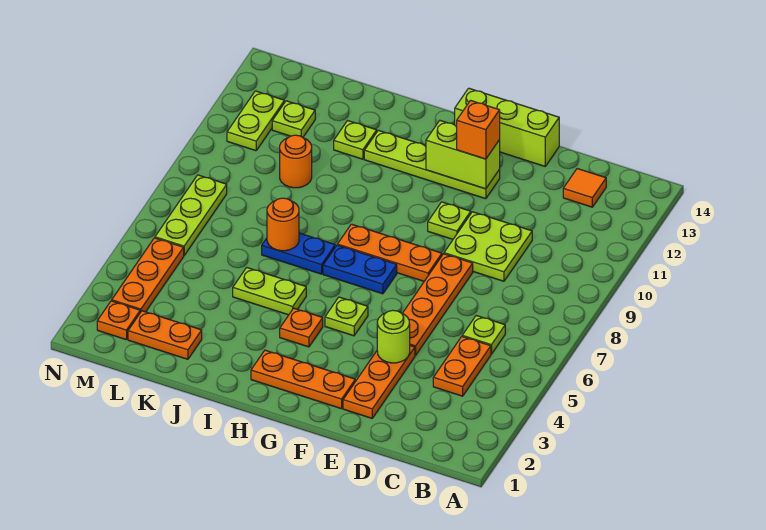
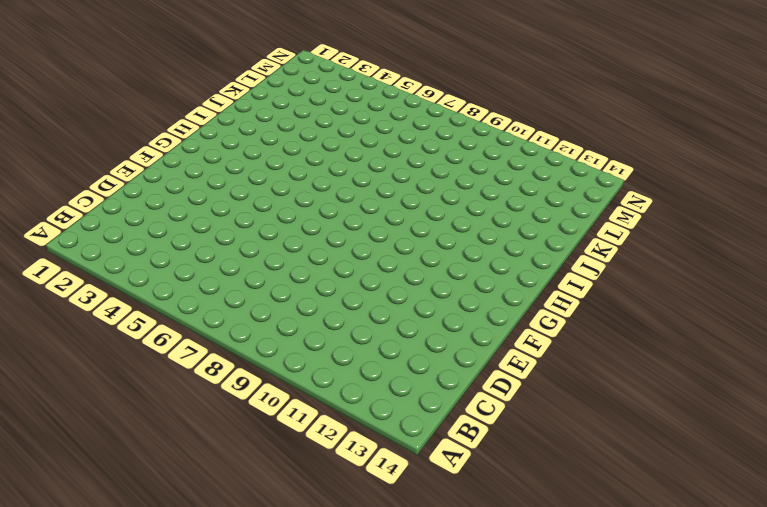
none -> orange plate C4:C5 level 1
none -> lime plate C6 level 1
none -> orange tile C13 level 1

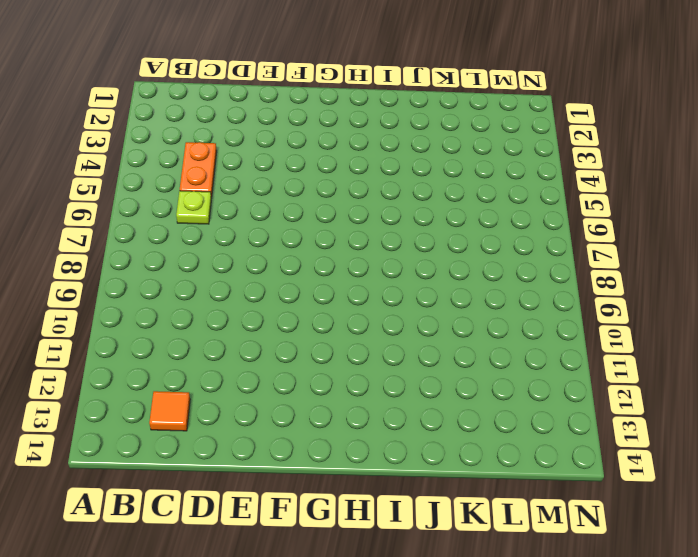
none -> lime plate D9:E10 level 1
none -> orange plate E2:E4 level 1
none -> orange plate E5:E8 level 1

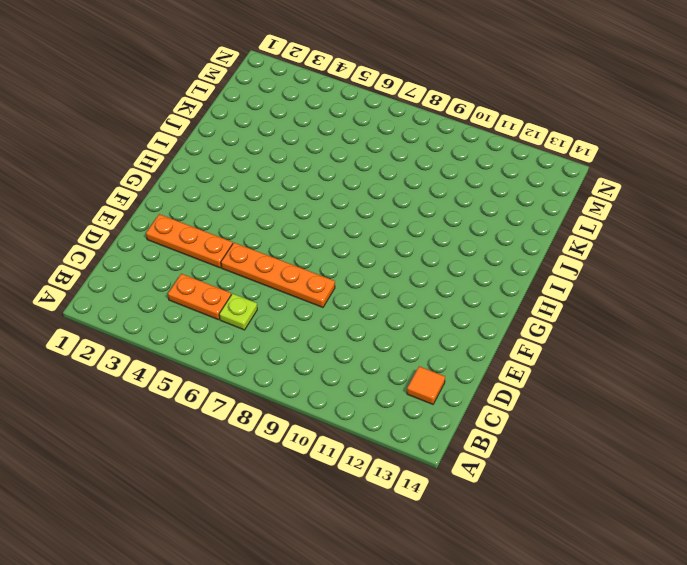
none -> lime plate D9:E10 level 1
none -> lime brick E14:G14 level 1
none -> orange plate F2:H2 level 1

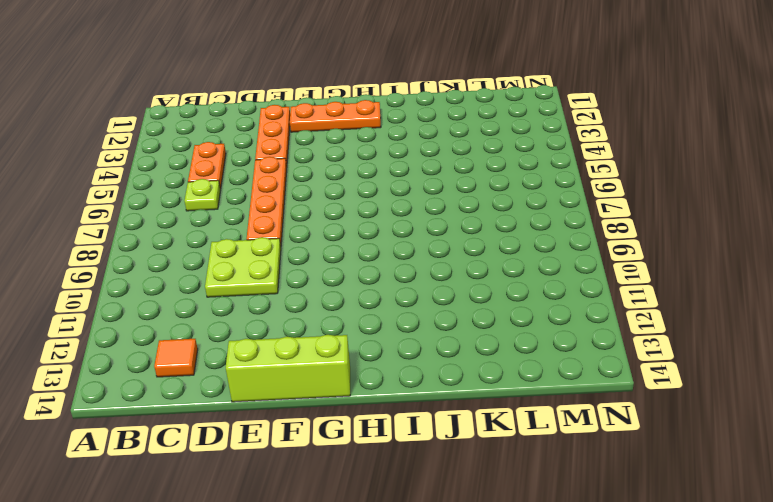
none -> orange plate F8:H8 level 1
none -> lime plate F10 level 1
none -> lime plate F12:I12 level 1

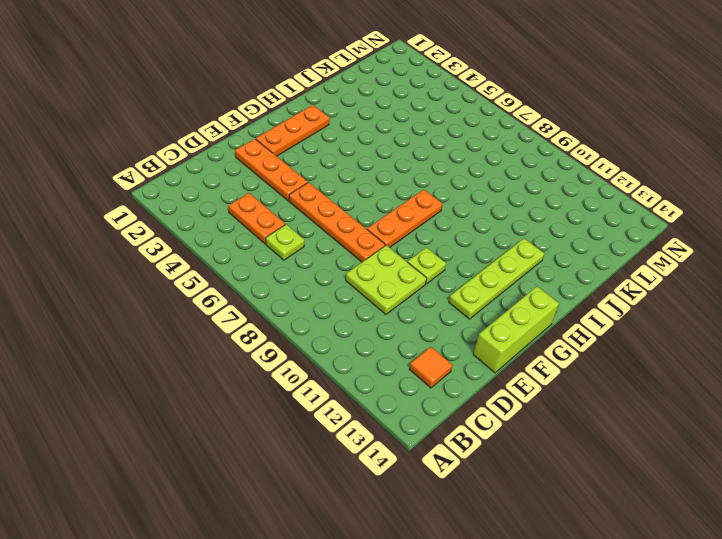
none -> lime plate G5 level 1
none -> blue plate G7:H7 level 1
none -> orange plate H4 level 1

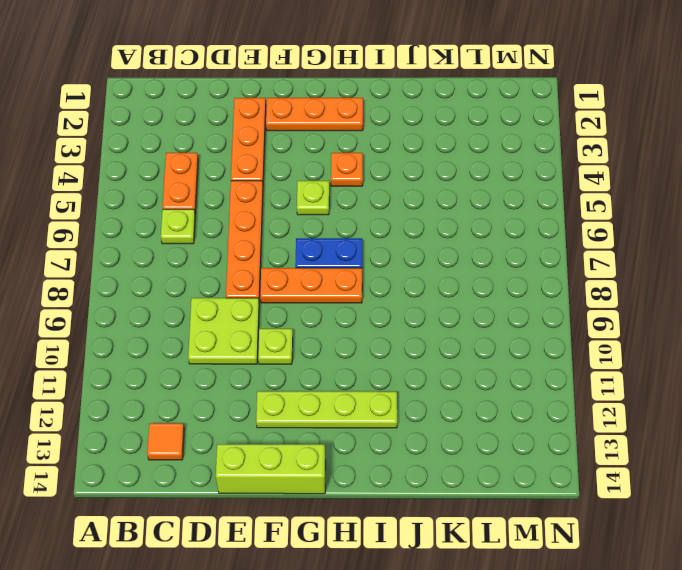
none -> lime plate I5:J5 level 1
none -> blue plate I7:J7 level 1
none -> lime plate J12 level 1

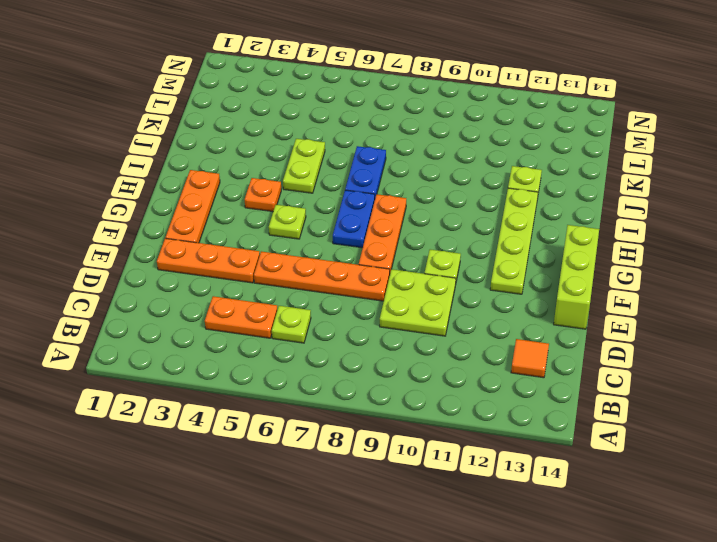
none -> orange plate K2:L2 level 1
none -> orange round brick K10 level 1
none -> lime plate L12 level 1

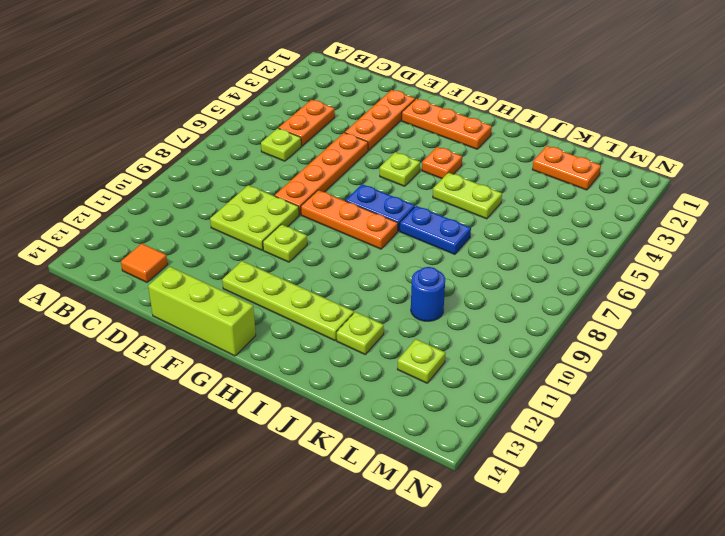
blue round brick K10 level 1 -> orange round brick K10 level 1
none -> orange plate M2 level 1
none -> orange plate M3:M5 level 1
none -> lime plate M6:M8 level 1

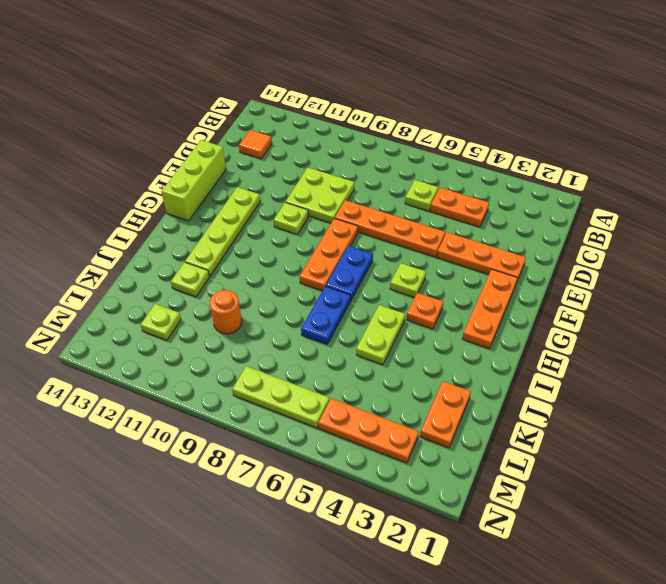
none -> orange plate M2 level 1
none -> lime plate M11:M12 level 1
none -> lime round brick E4 level 2

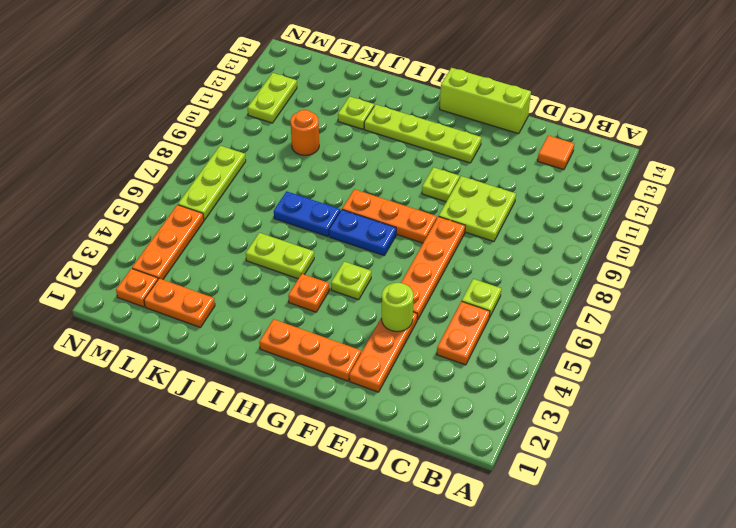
none -> lime plate L12 level 1
none -> lime brick F12:G12 level 2
none -> orange round brick J7 level 2

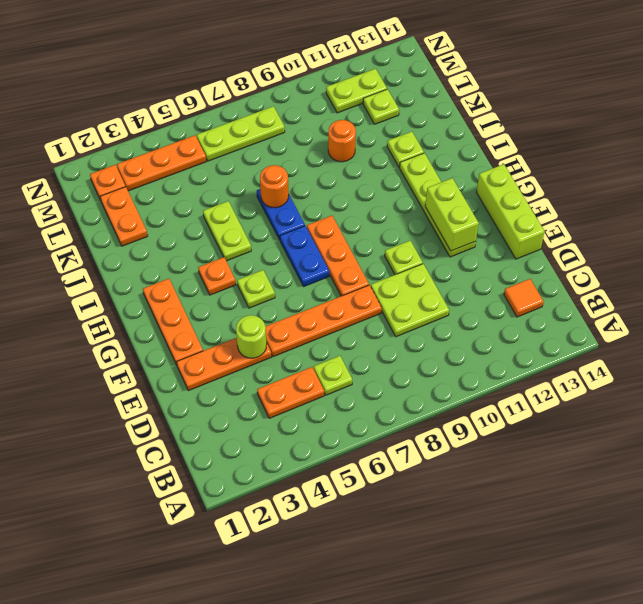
none -> orange brick F12 level 3

